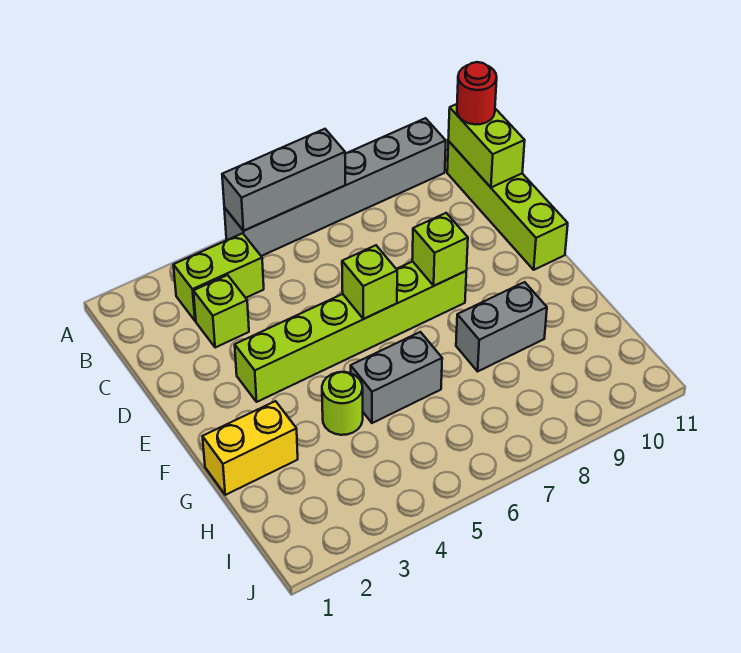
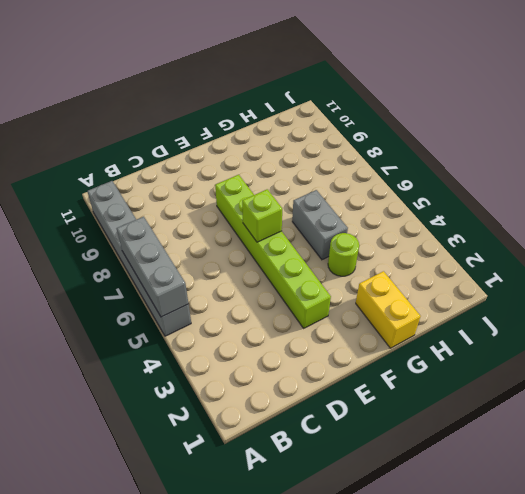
none -> lime brick B3:B4 level 1
none -> lime brick B11:E11 level 1
none -> lime brick C3 level 1

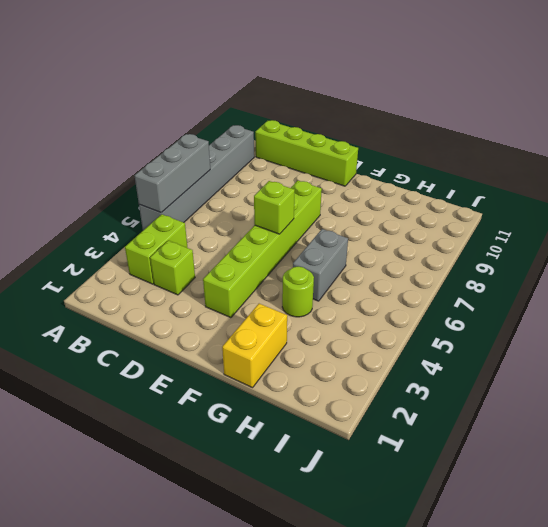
none -> grey brick G8:G9 level 1
none -> lime brick B11:C11 level 2
none -> lime brick E8 level 2

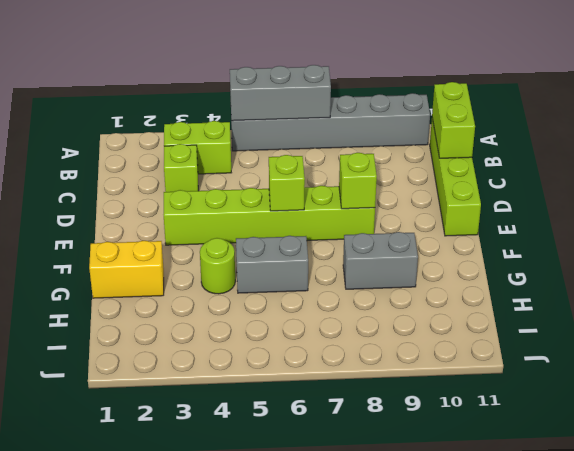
none -> red round brick B11 level 3

